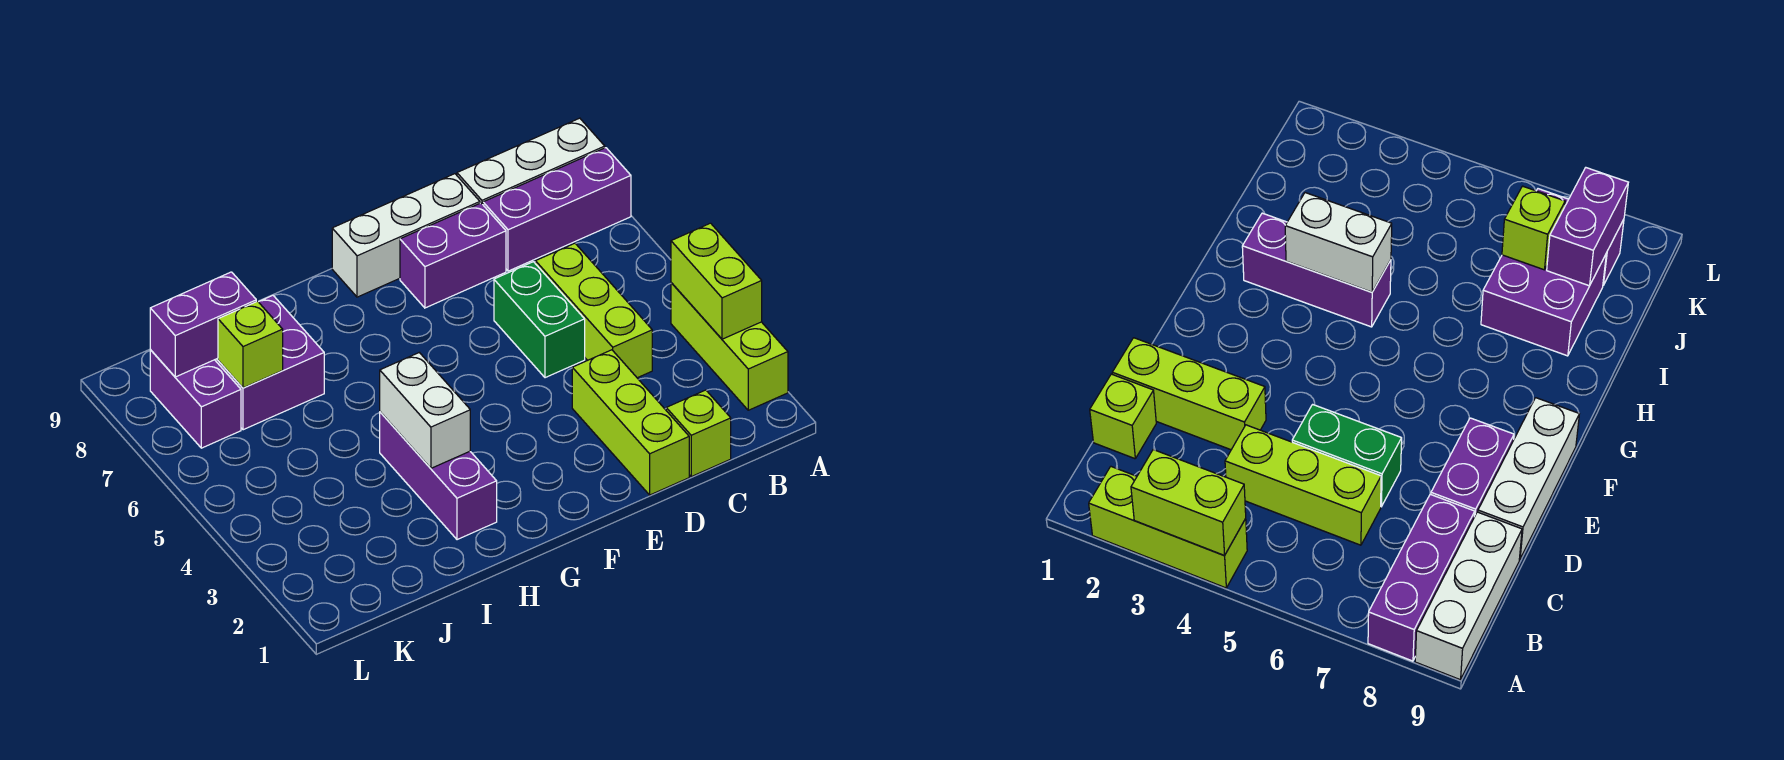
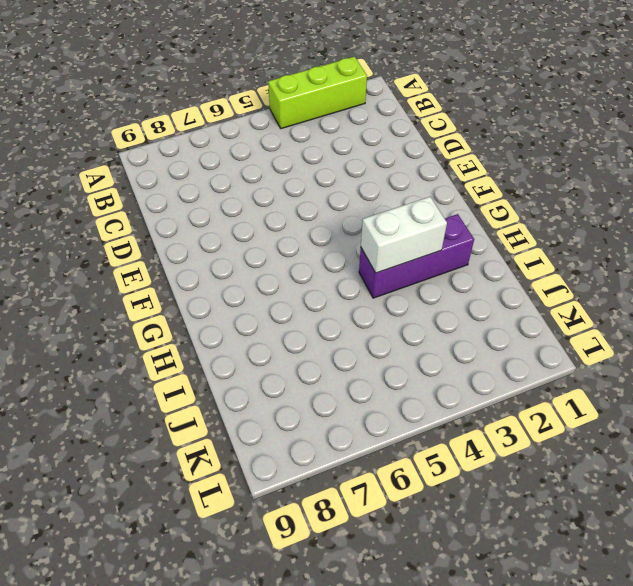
none -> purple brick A8:C8 level 1
none -> white brick A9:C9 level 1
none -> lime brick C1 level 1

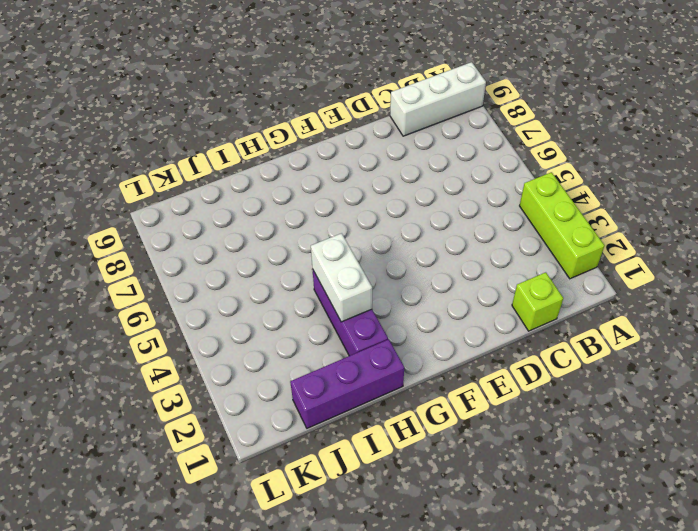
purple brick H1:J1 level 1 -> purple brick A8:C8 level 1
none -> lime brick C4:C6 level 1
none -> lime brick D1:D3 level 1
none -> green brick D5:D6 level 1

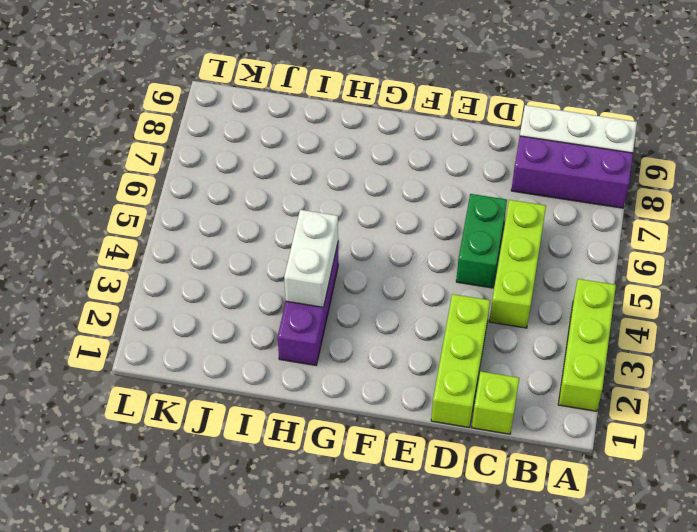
none -> purple brick D8:E8 level 1
none -> white brick D9:F9 level 1
none -> purple brick I7:J8 level 1

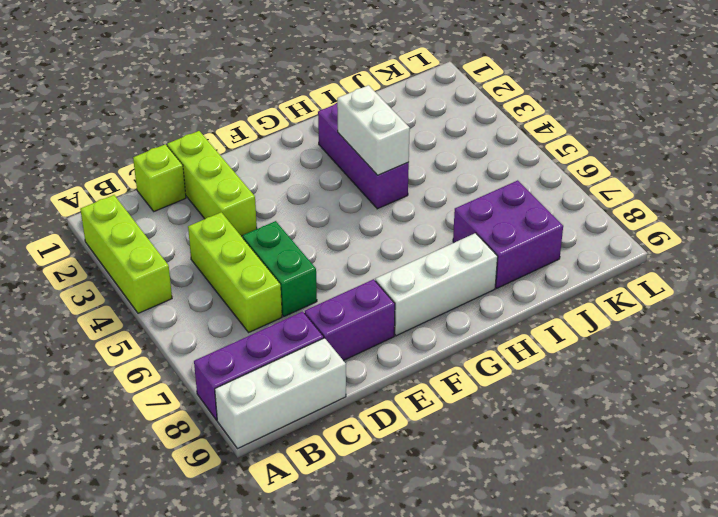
white brick F8:H8 level 1 -> white brick D9:F9 level 1
none -> purple brick K7:K8 level 1
none -> lime brick A3:A4 level 2
none -> lime brick J7 level 2

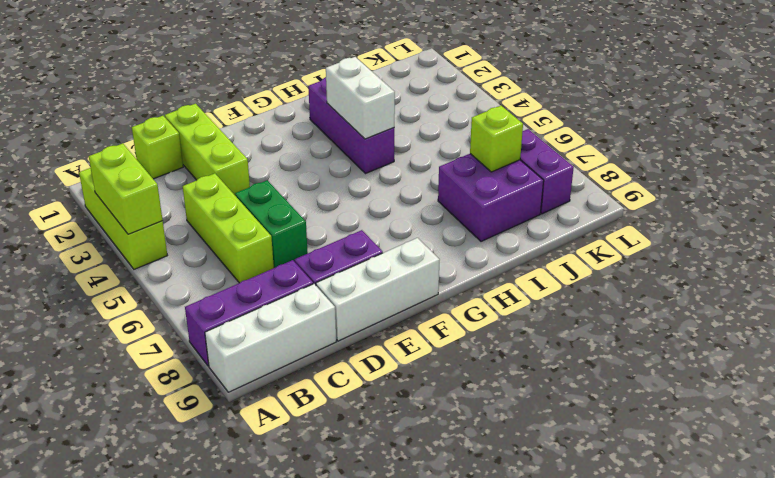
none -> purple brick J8:K8 level 2

